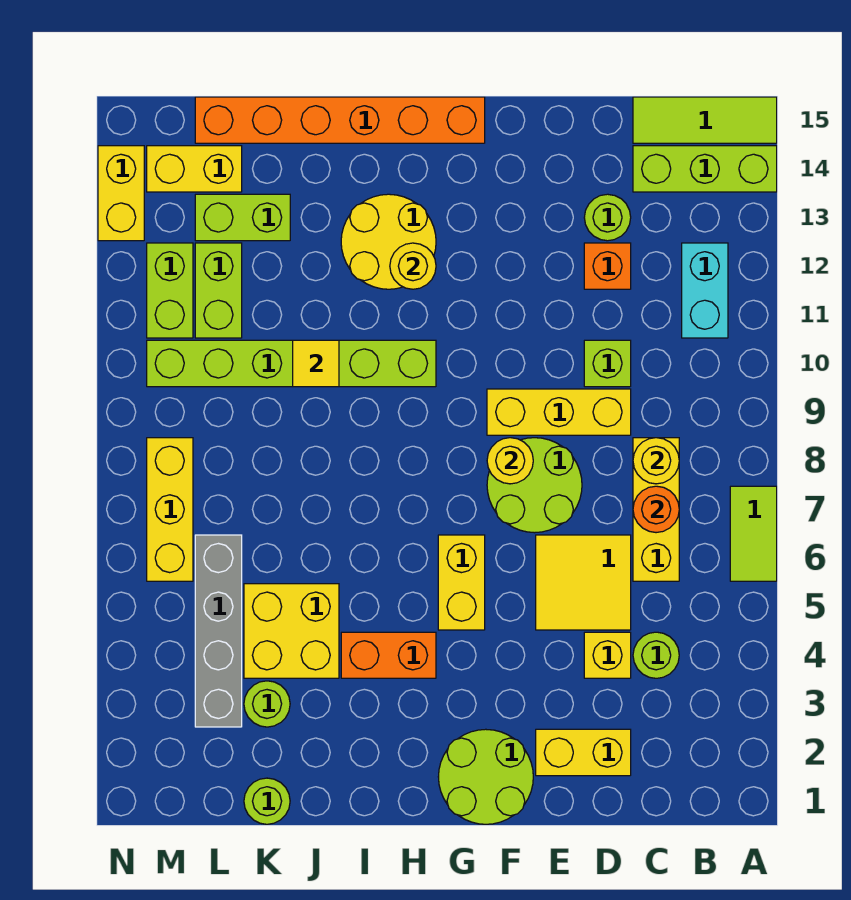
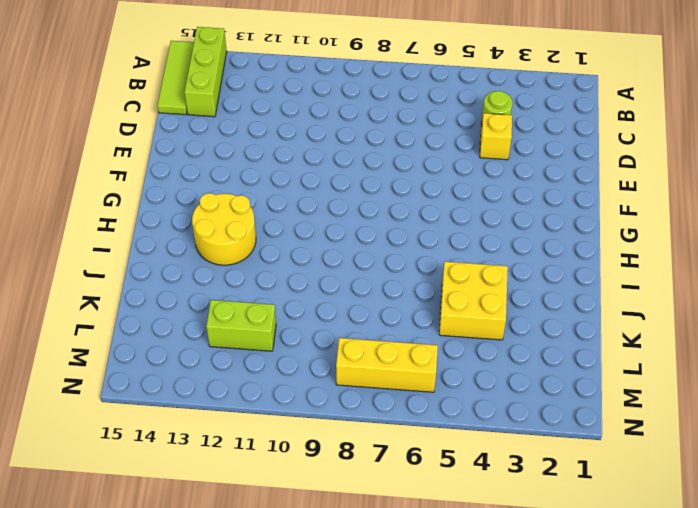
none -> lime tile A6:A7 level 1
none -> cyan brick B11:B12 level 1
none -> yellow brick C6:C8 level 1
none -> yellow brick D2:E2 level 1

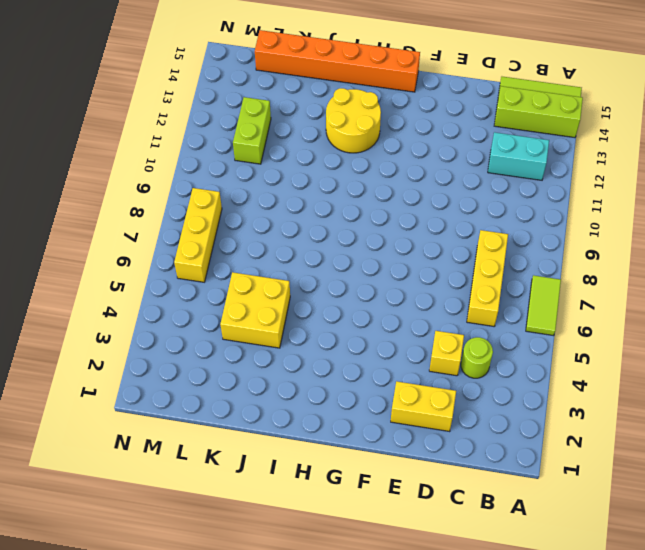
cyan brick B12:C12 level 1 -> cyan brick B11:B12 level 1
none -> yellow tile D5:E6 level 1
none -> yellow brick D9:F9 level 1
none -> lime brick D10 level 1
none -> orange brick D12 level 1

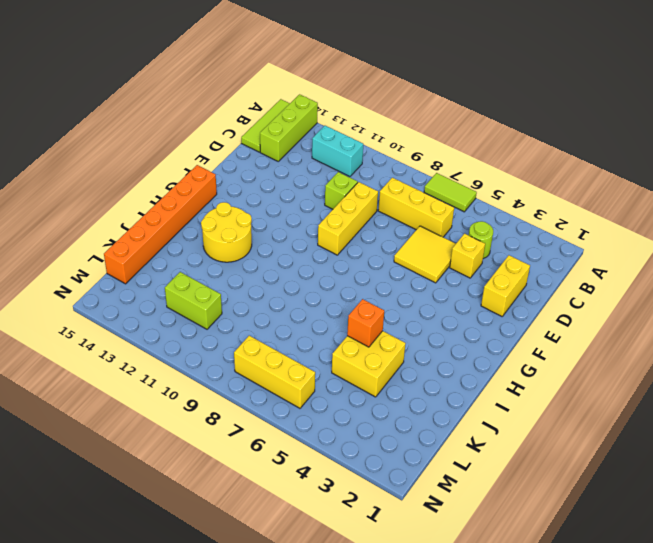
orange brick J5 level 2 -> orange brick D12 level 1
none -> lime round brick D13 level 1
none -> lime round brick E7:F8 level 1
none -> lime round brick F1:G2 level 1
none -> yellow brick G5:G6 level 1

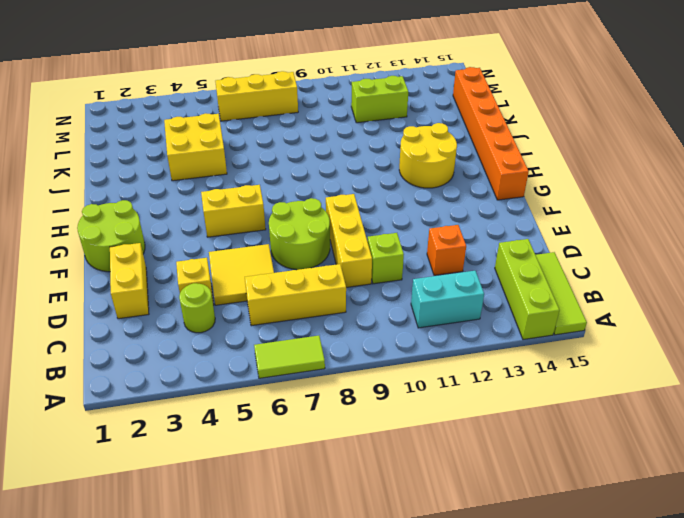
none -> lime round brick D13 level 1
none -> orange brick H4:I4 level 1
none -> lime brick H10:M10 level 1
none -> lime round brick K1 level 1

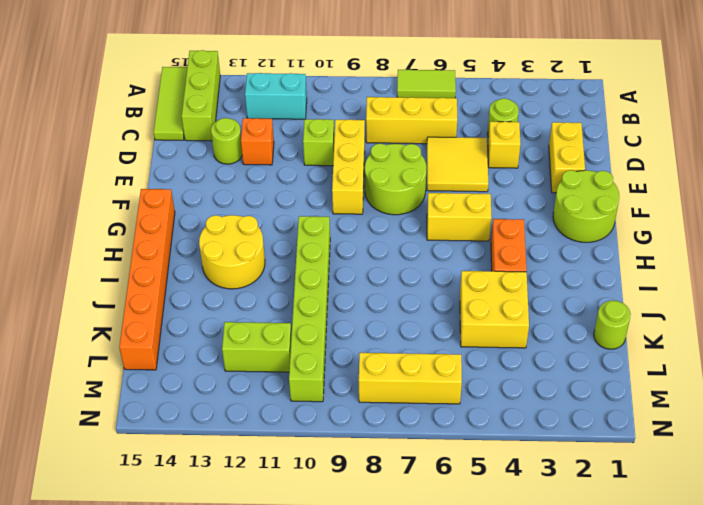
none -> lime round brick K3 level 1
none -> lime brick K13:L13 level 1
none -> grey brick L3:L6 level 1
none -> yellow brick L14:M14 level 1

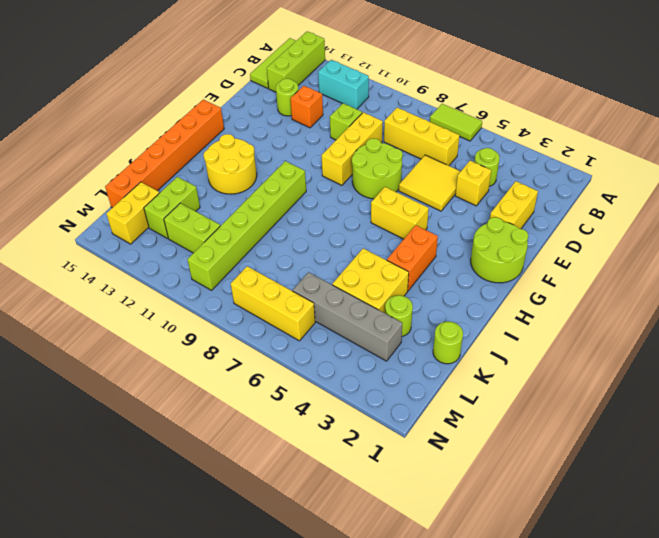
none -> lime brick M11:M12 level 1
none -> yellow brick N13:N14 level 1
none -> orange round brick C7 level 2
none -> yellow round brick C8 level 2

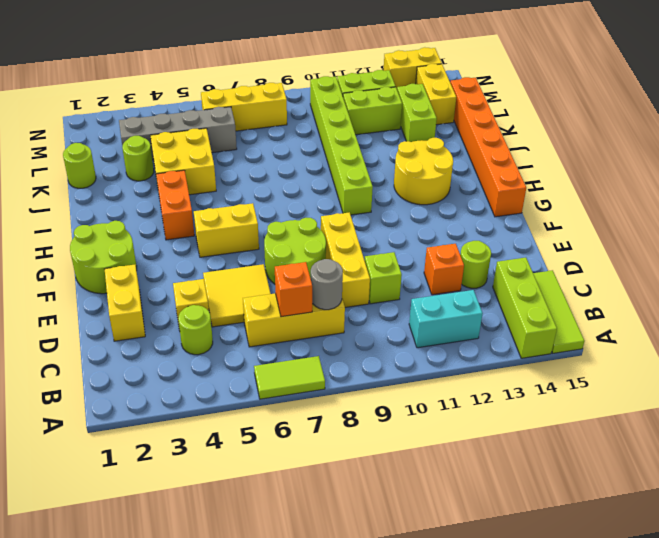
orange brick C7 level 2 -> orange round brick C7 level 2
grey round brick C8 level 2 -> yellow round brick C8 level 2
none -> yellow round brick F8 level 2
none -> yellow round brick H12 level 2
none -> yellow tile J10 level 2

